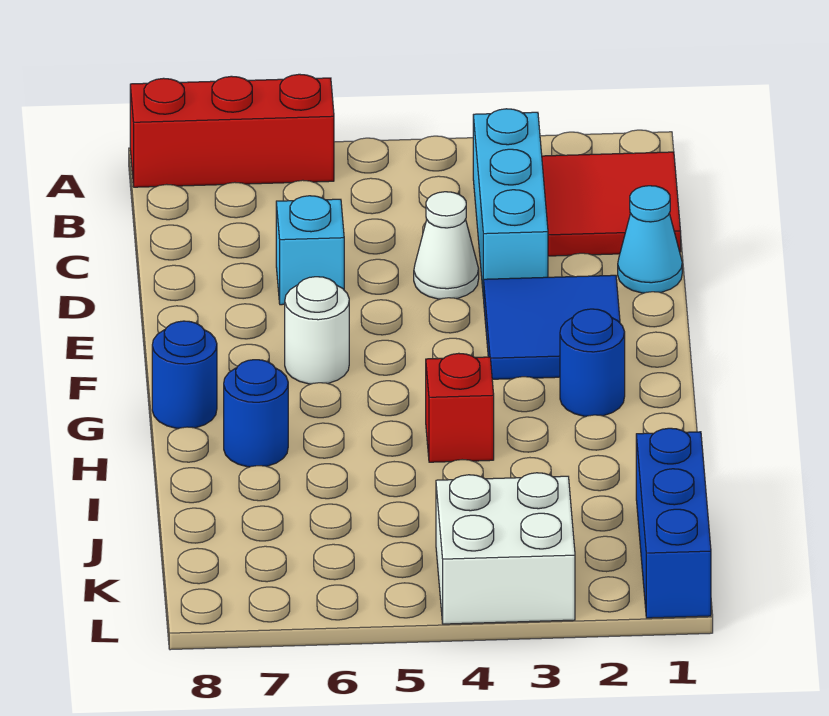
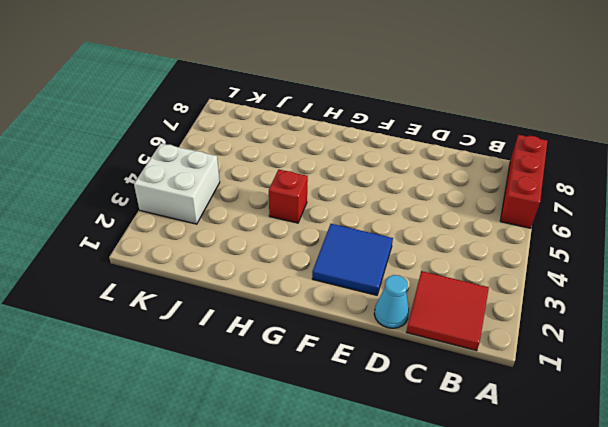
none -> cyan brick B3:D3 level 1
none -> white cone D4 level 1
none -> cyan brick D6 level 1

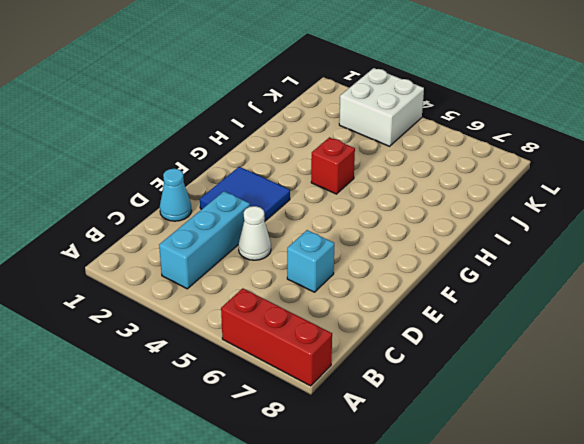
none -> red tile B1:C2 level 1
none -> white round brick F6 level 1
none -> blue round brick G2 level 1

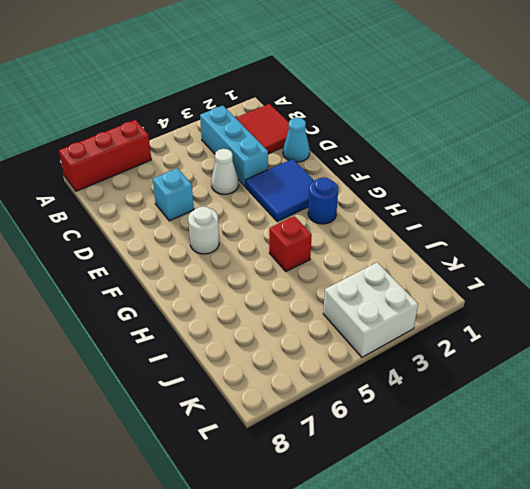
none -> blue round brick G8 level 1
none -> blue round brick H7 level 1
none -> blue brick J1:L1 level 1

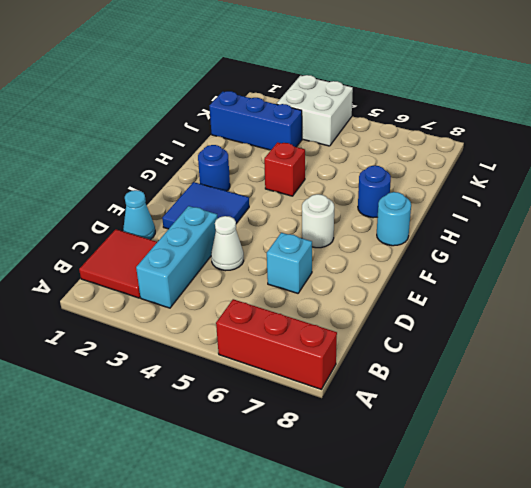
cyan round brick G8 level 1 -> blue round brick G8 level 1
blue brick J1:J3 level 1 -> blue brick J1:L1 level 1

